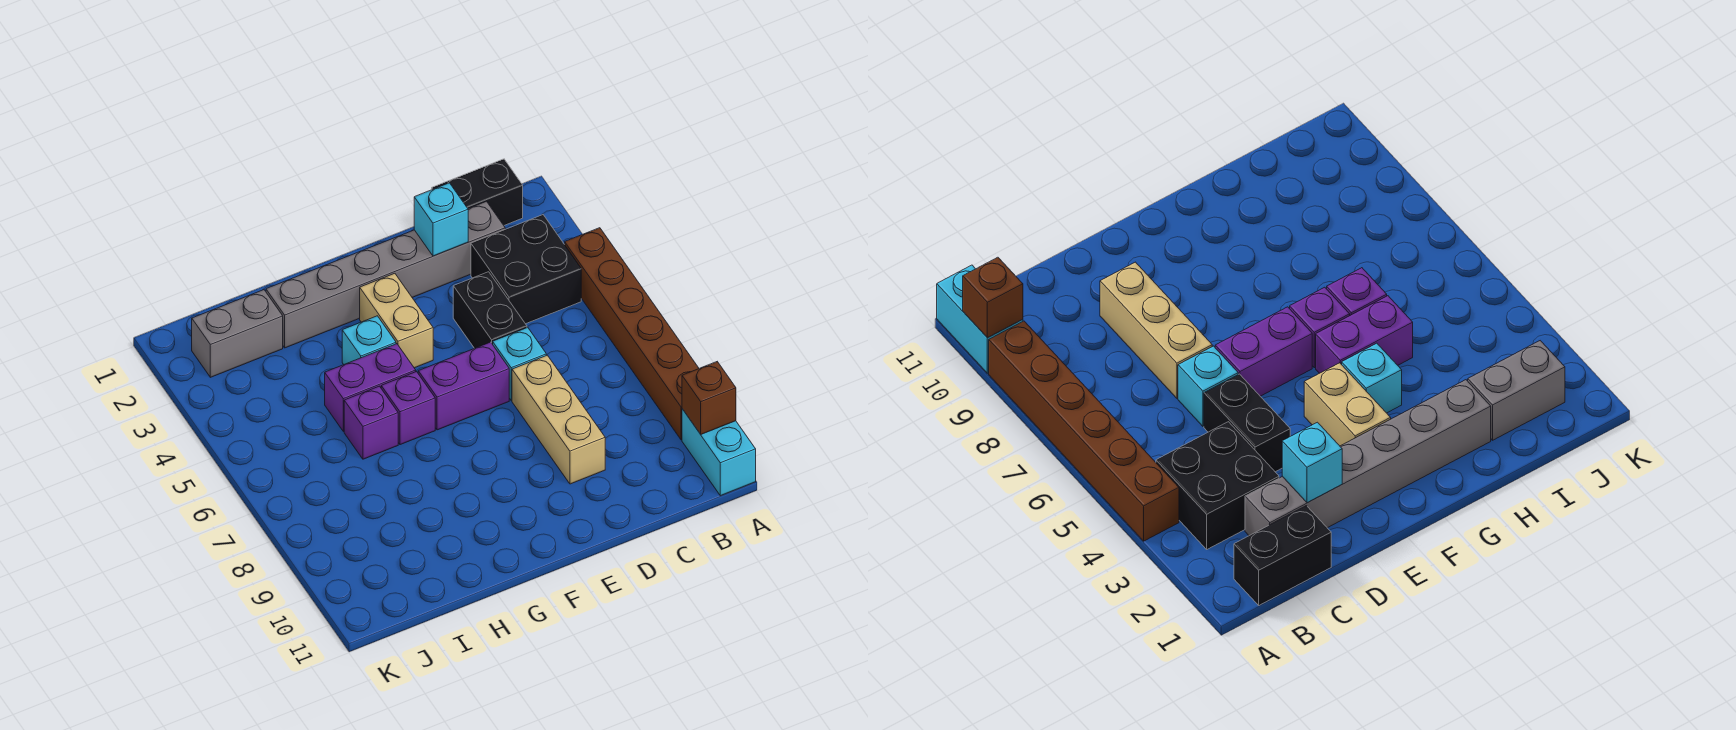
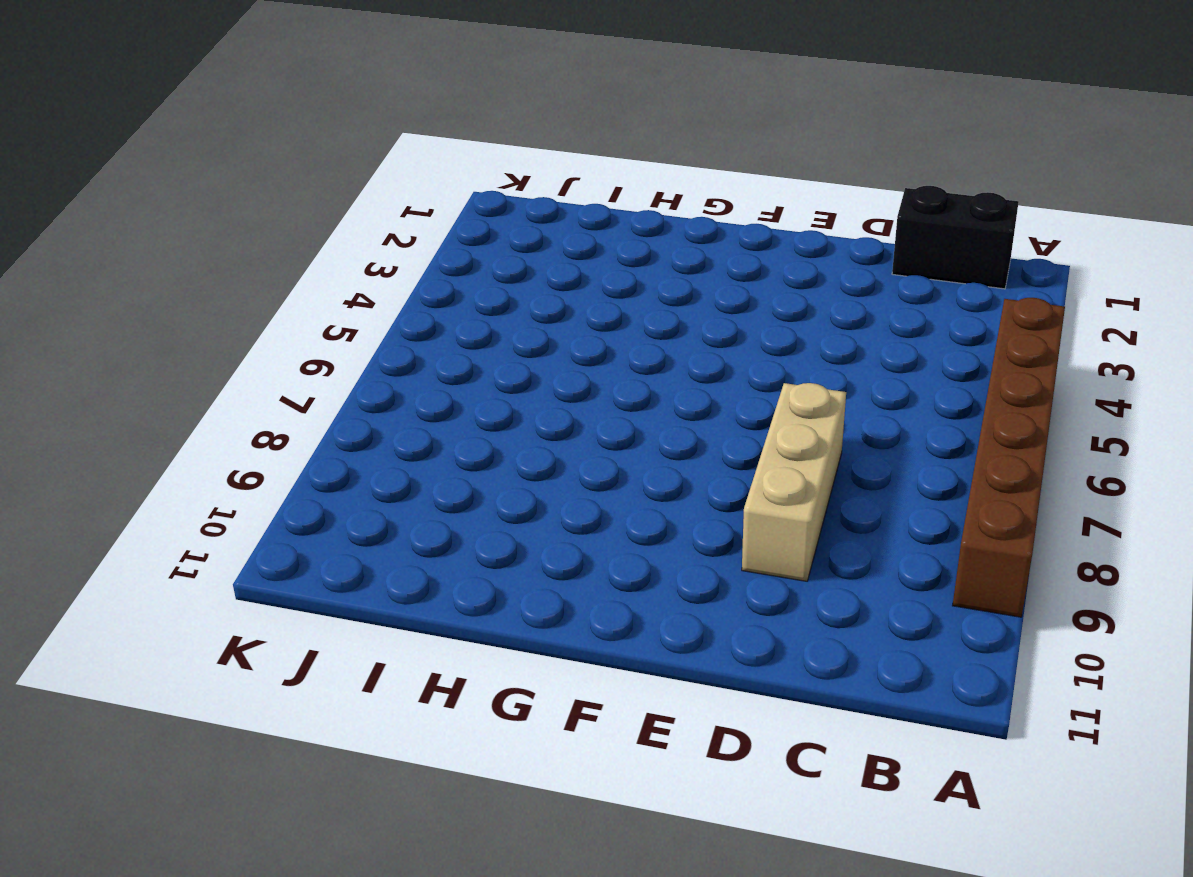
none -> cyan brick A10:A11 level 1
none -> black brick B3:C4 level 1
none -> grey brick C2:H2 level 1

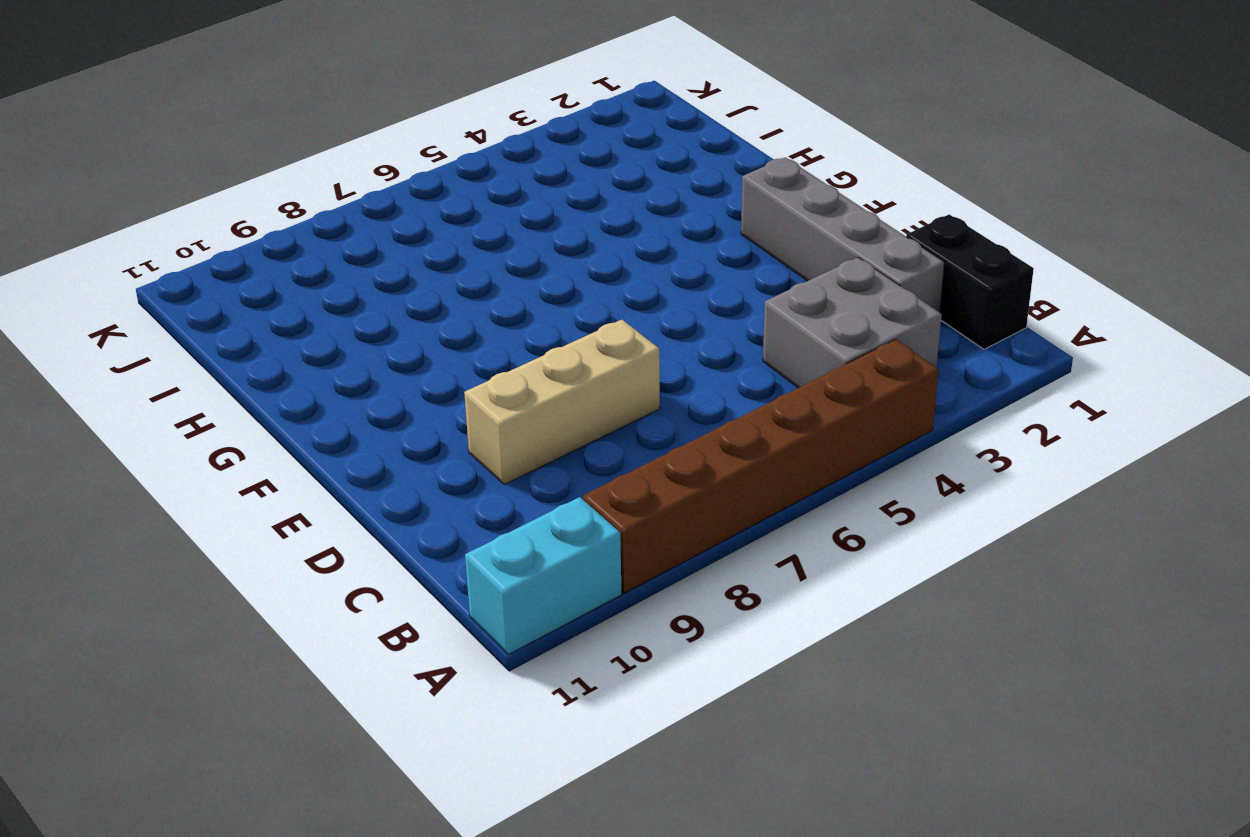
grey brick B3:C4 level 1 -> black brick B3:C4 level 1
grey brick C2:F2 level 1 -> grey brick C2:H2 level 1
none -> black brick D4:D5 level 1
none -> cyan brick D6 level 1
none -> purple brick E6:F6 level 1

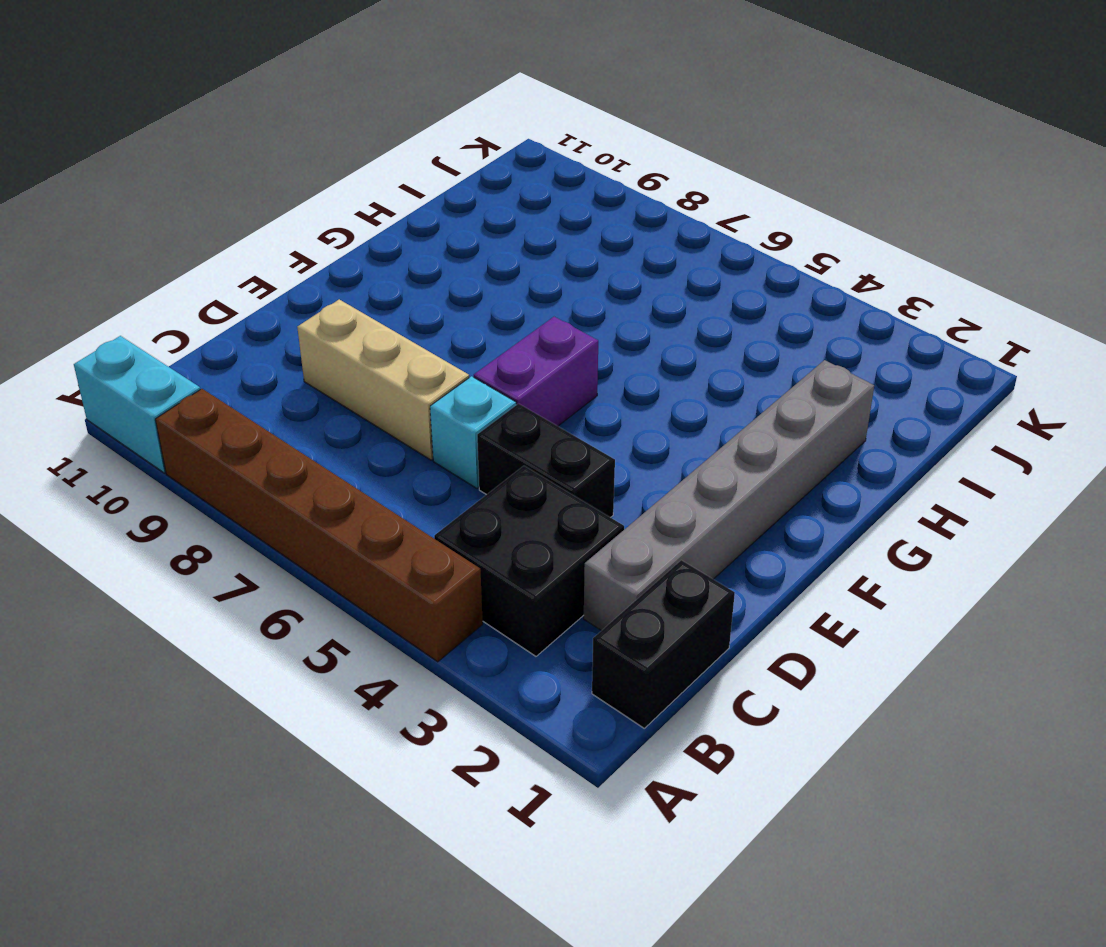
none -> tan brick F3:F4 level 1
none -> cyan brick G4 level 1
none -> purple brick G5:H5 level 1

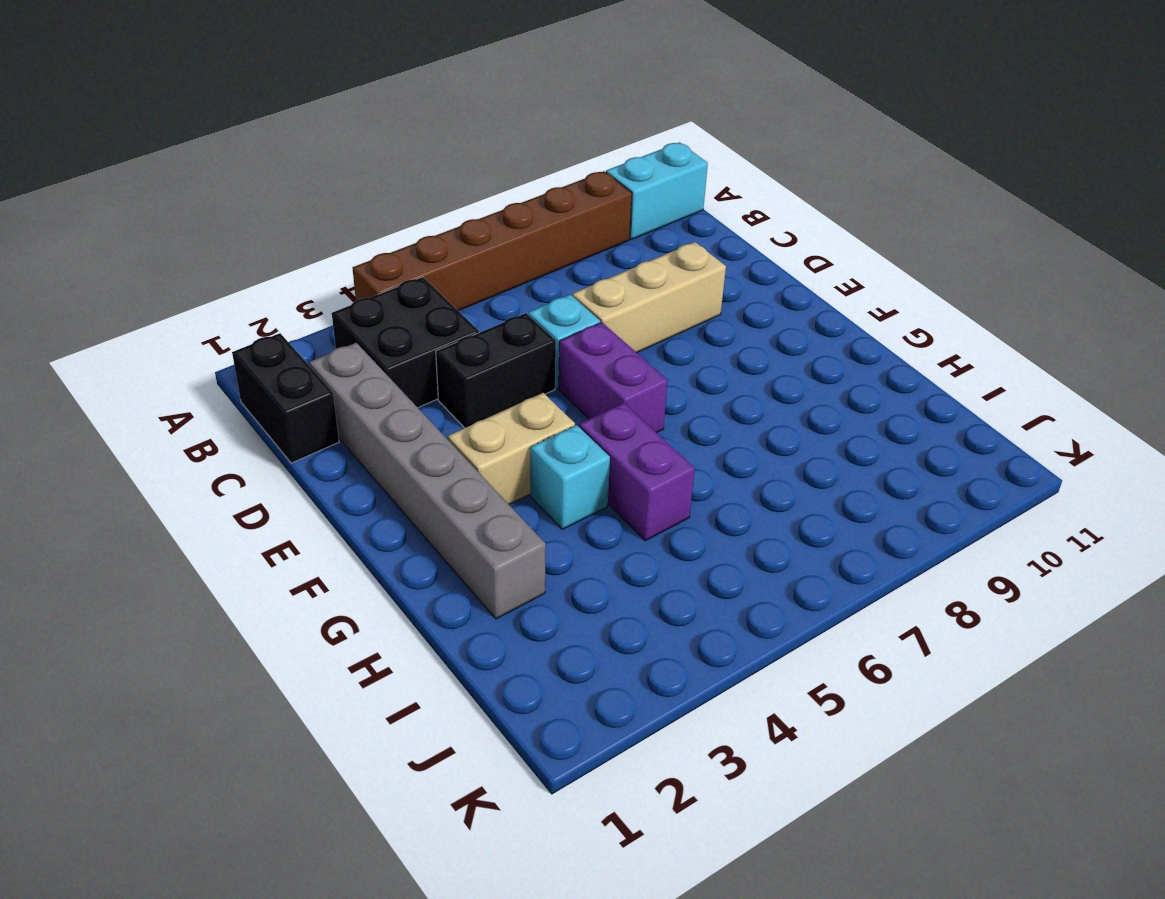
none -> purple brick G6 level 1
none -> purple brick H6 level 1
none -> grey brick I2:J2 level 1

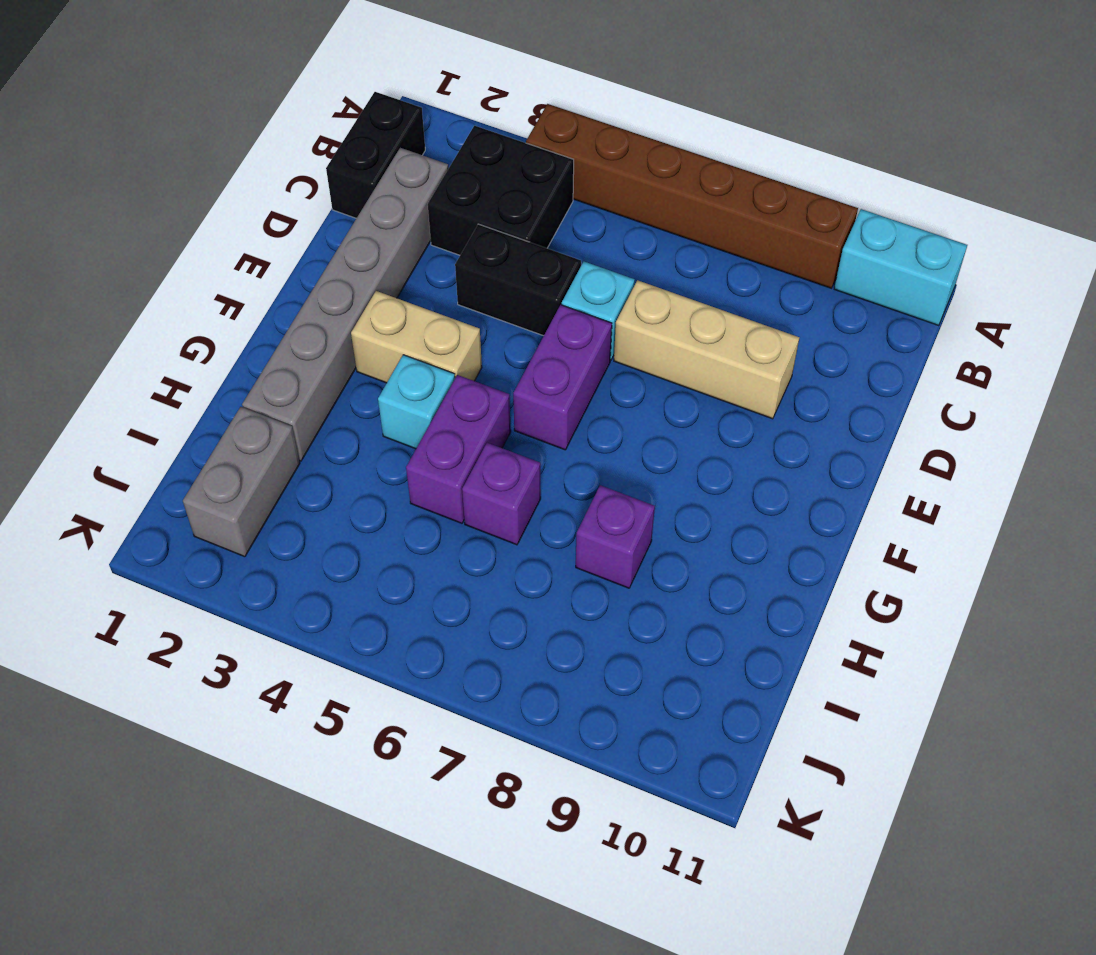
purple brick H8 level 1 -> purple brick G6 level 1
none -> brown brick A10 level 2
none -> cyan brick D2 level 2

